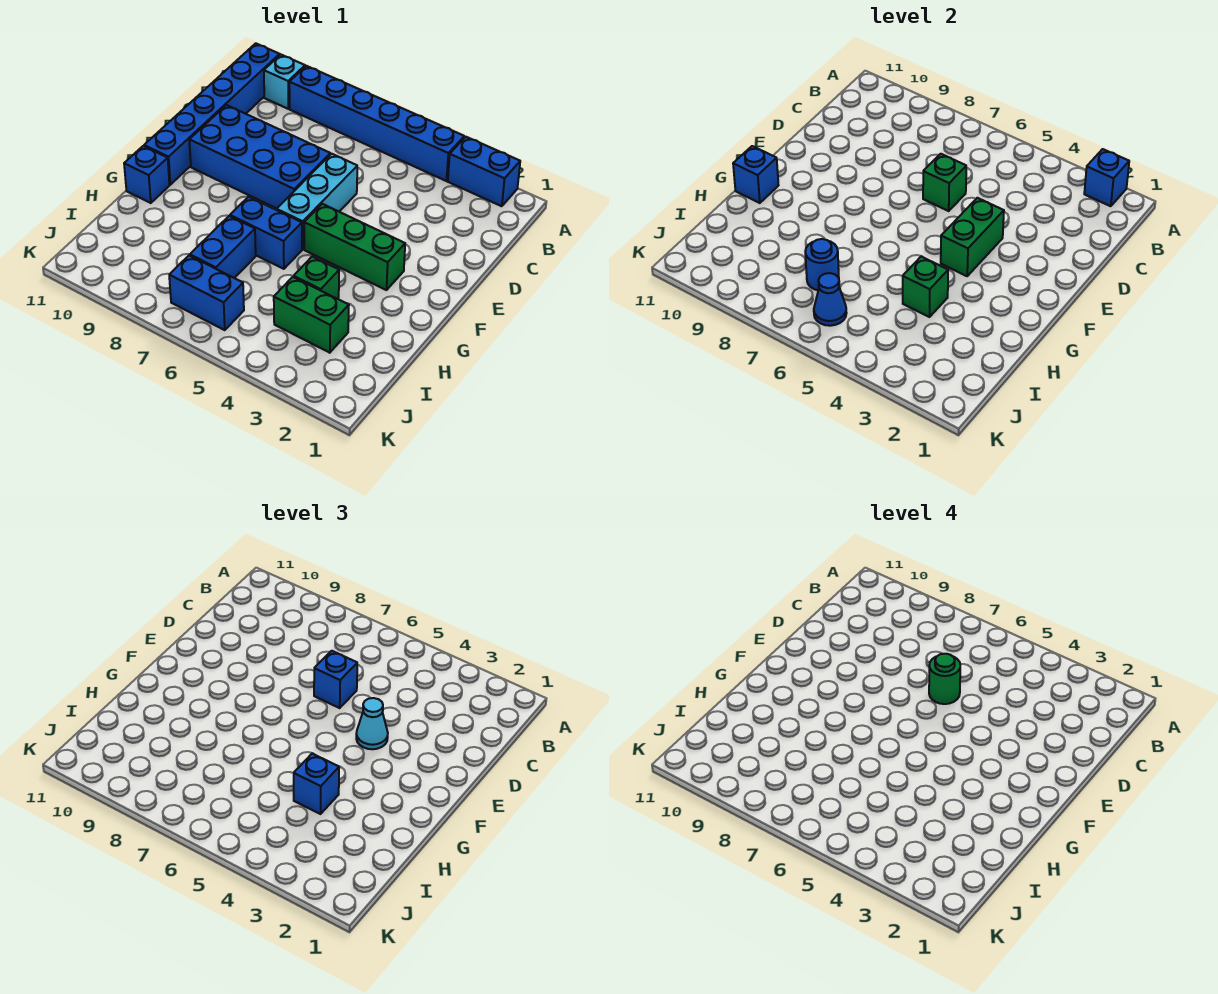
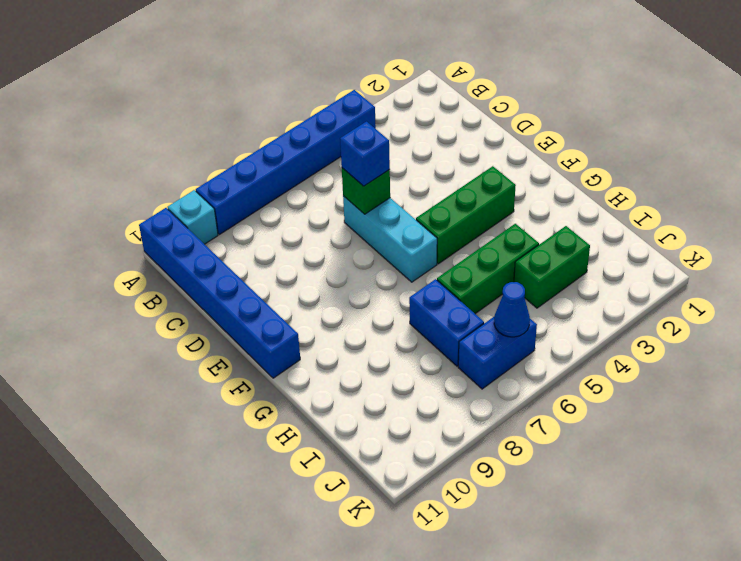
green brick H4:H6 level 1 -> green brick H4 level 1
none -> blue brick A2:A3 level 1
none -> blue brick D7:E10 level 1
none -> blue brick G6:G7 level 1

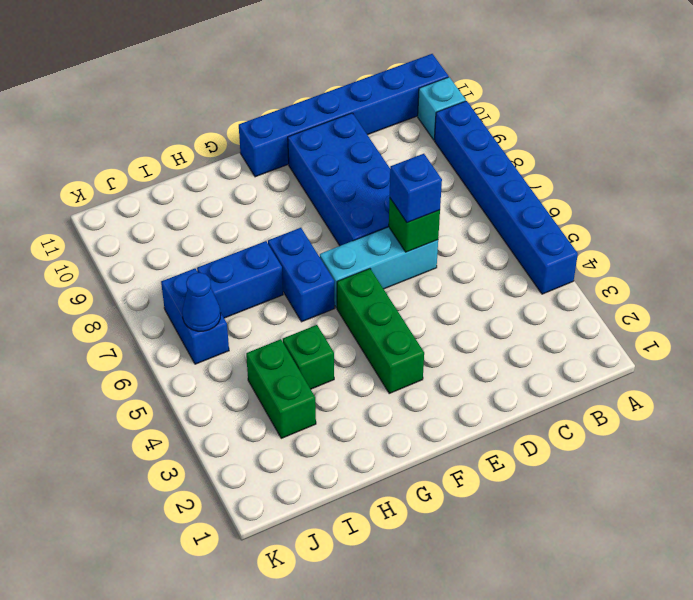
none -> blue brick A2:A3 level 1
none -> blue brick G11 level 1
none -> blue brick A2 level 2

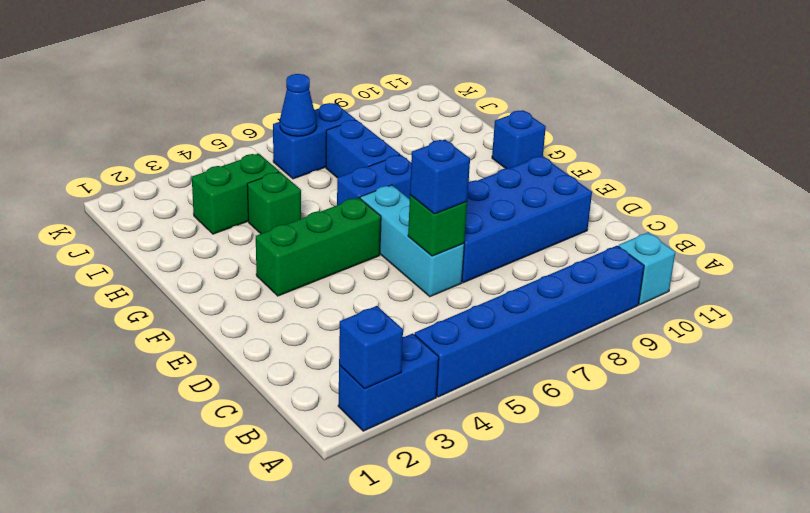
none -> blue brick A11:F11 level 1
none -> green brick E4:F4 level 2
none -> blue brick G11 level 2

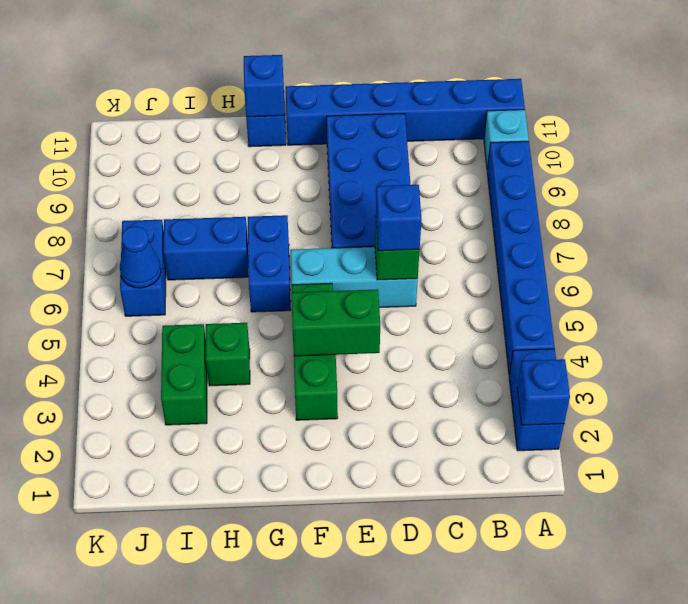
none -> green brick H4 level 2
none -> blue round brick I7 level 2
none -> cyan cone E4 level 3

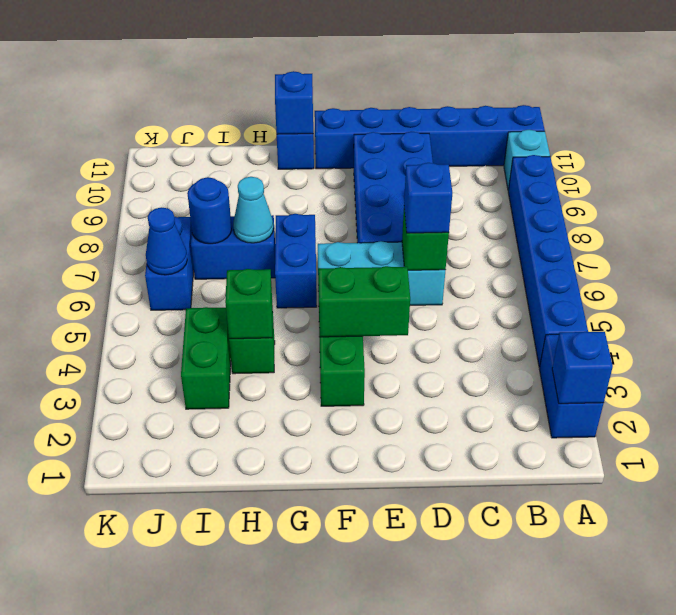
cyan cone H7 level 2 -> cyan cone E4 level 3
none -> blue brick H4 level 3
none -> green round brick D6 level 4

